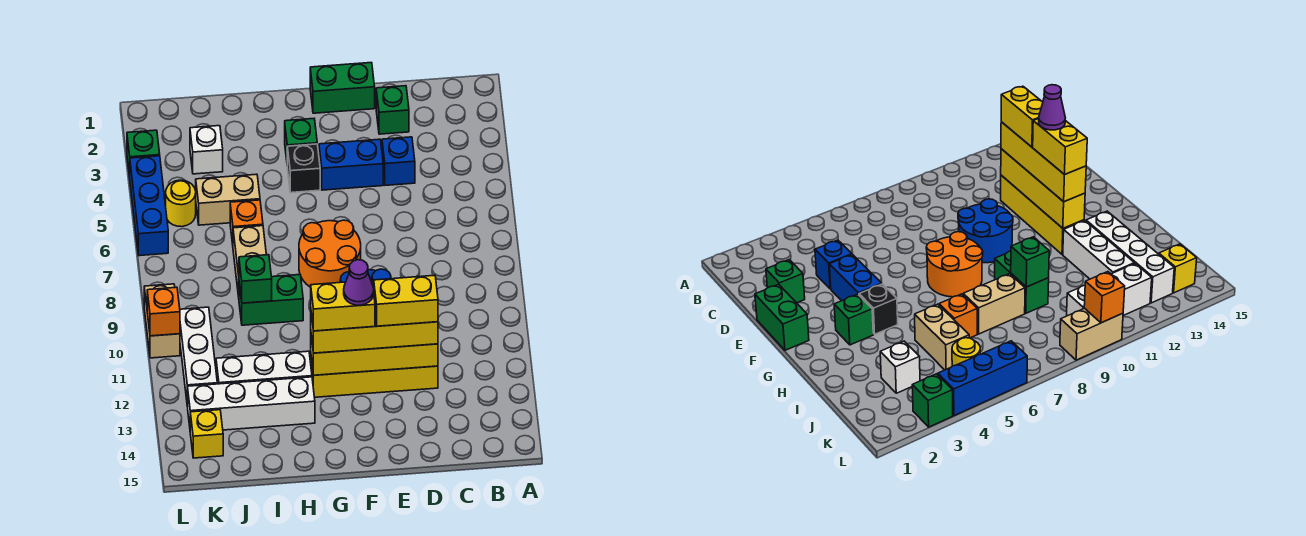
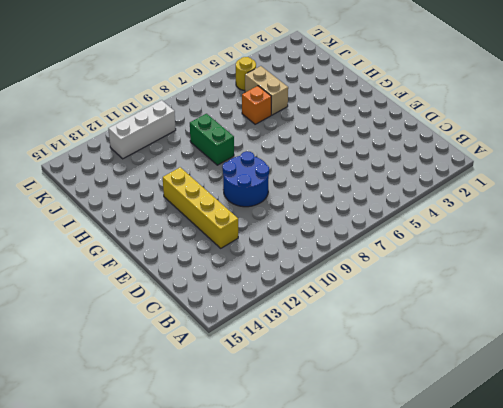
none -> green brick D2 level 1
none -> blue brick D4 level 1
none -> green brick E1:F1 level 1

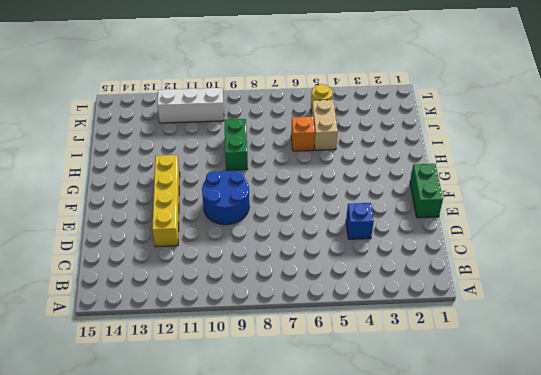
none -> green brick D2 level 1
none -> blue brick E4:F4 level 1
none -> orange round brick F7:G8 level 1

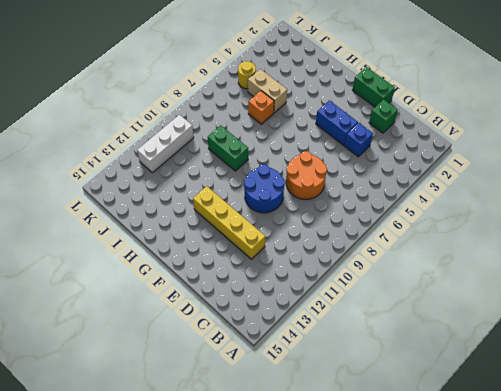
orange round brick D7:E8 level 1 -> orange round brick F7:G8 level 1
none -> green brick G3 level 1
none -> black brick G4 level 1
none -> white brick H12:J12 level 1

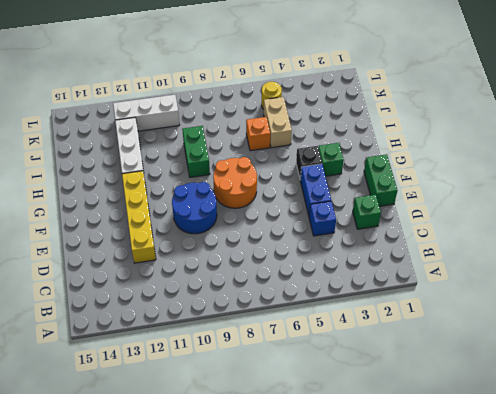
none -> white brick H13:K13 level 1
none -> tan brick I7:I8 level 1
none -> white brick J3 level 1

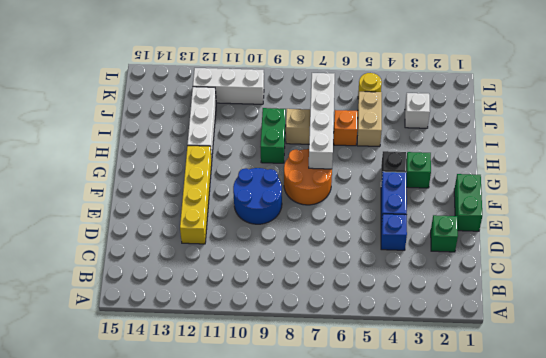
white brick G7:J7 level 2 -> white brick H13:K13 level 1
none -> yellow brick K14 level 1
none -> green brick L3 level 1
none -> blue brick L4:L6 level 1

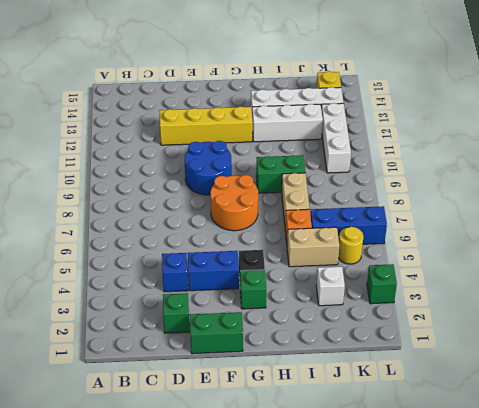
blue brick J6:L6 level 1 -> blue brick L4:L6 level 1
none -> tan brick L9:L10 level 1
none -> yellow brick D12:G12 level 2
none -> green brick I9 level 2

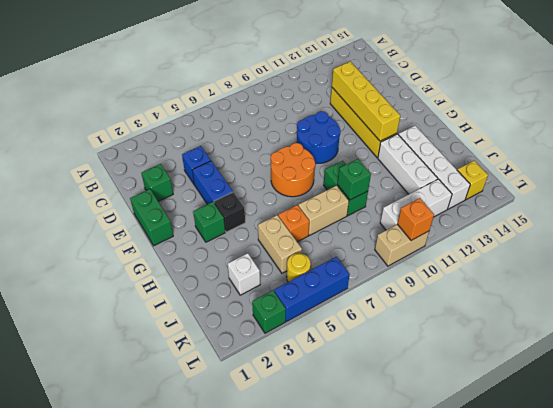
none -> yellow brick D12:G12 level 3
none -> yellow brick D12:E12 level 4
none -> yellow brick F12:G12 level 4

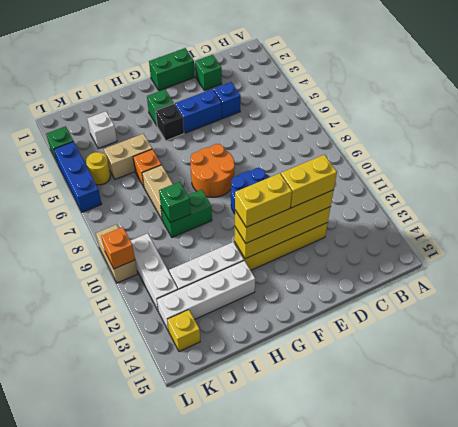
none -> purple cone F12 level 5

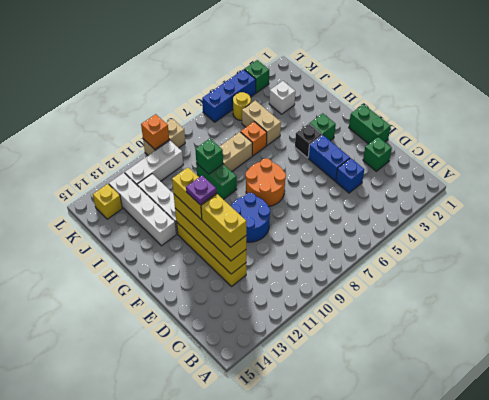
purple plate F12 level 5 -> purple cone F12 level 5

